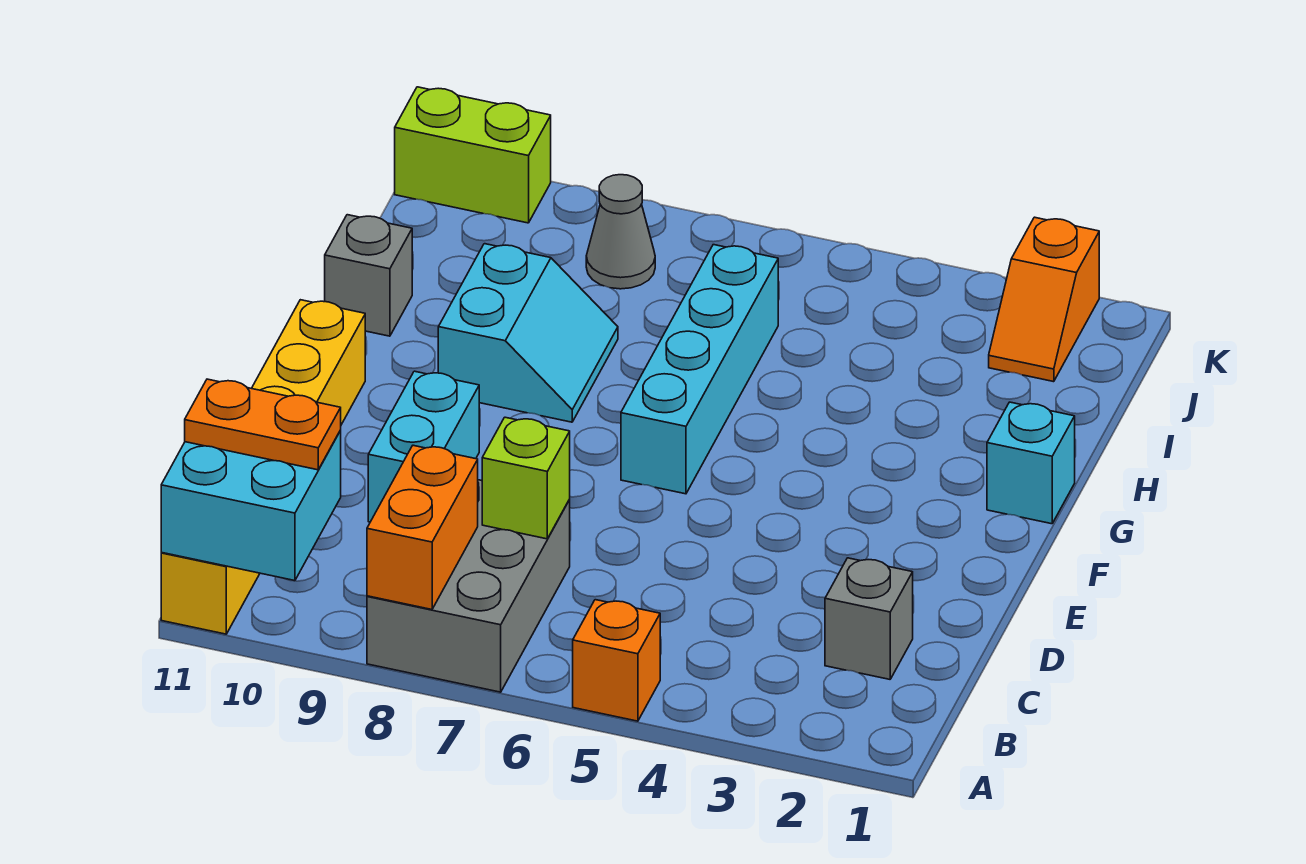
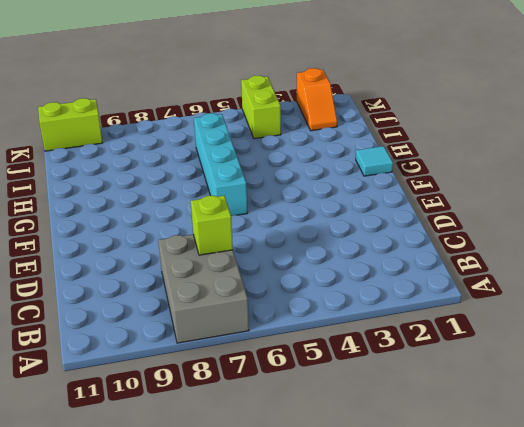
cyan tile G1 level 1 -> cyan brick G1 level 1
lime brick J4:K4 level 1 -> none
none -> orange brick A5 level 1
none -> yellow brick A11:F11 level 1
none -> grey brick C2 level 1

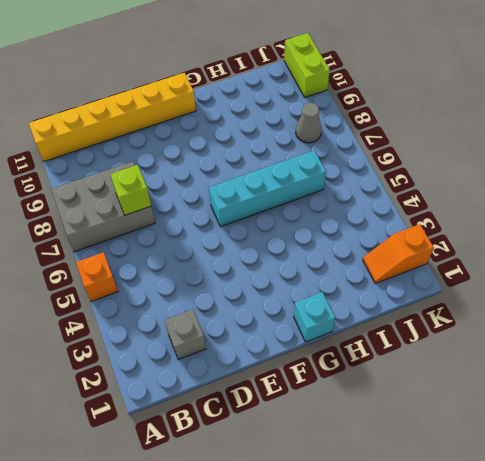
none -> cyan brick D9:E9 level 1
none -> cyan slope G8:H9 level 1 top 9
none -> grey brick H11 level 1

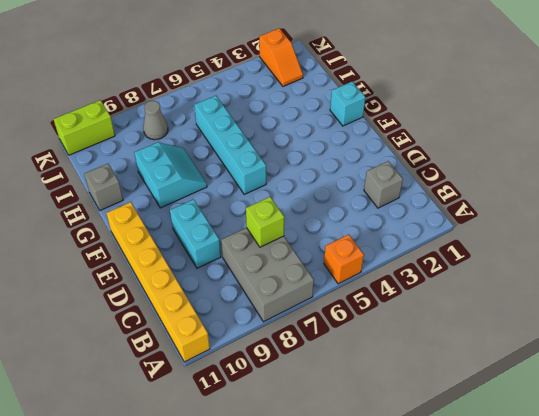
none -> orange brick A8:B8 level 2
none -> cyan brick A10:B11 level 2
none -> orange plate B10:B11 level 3

